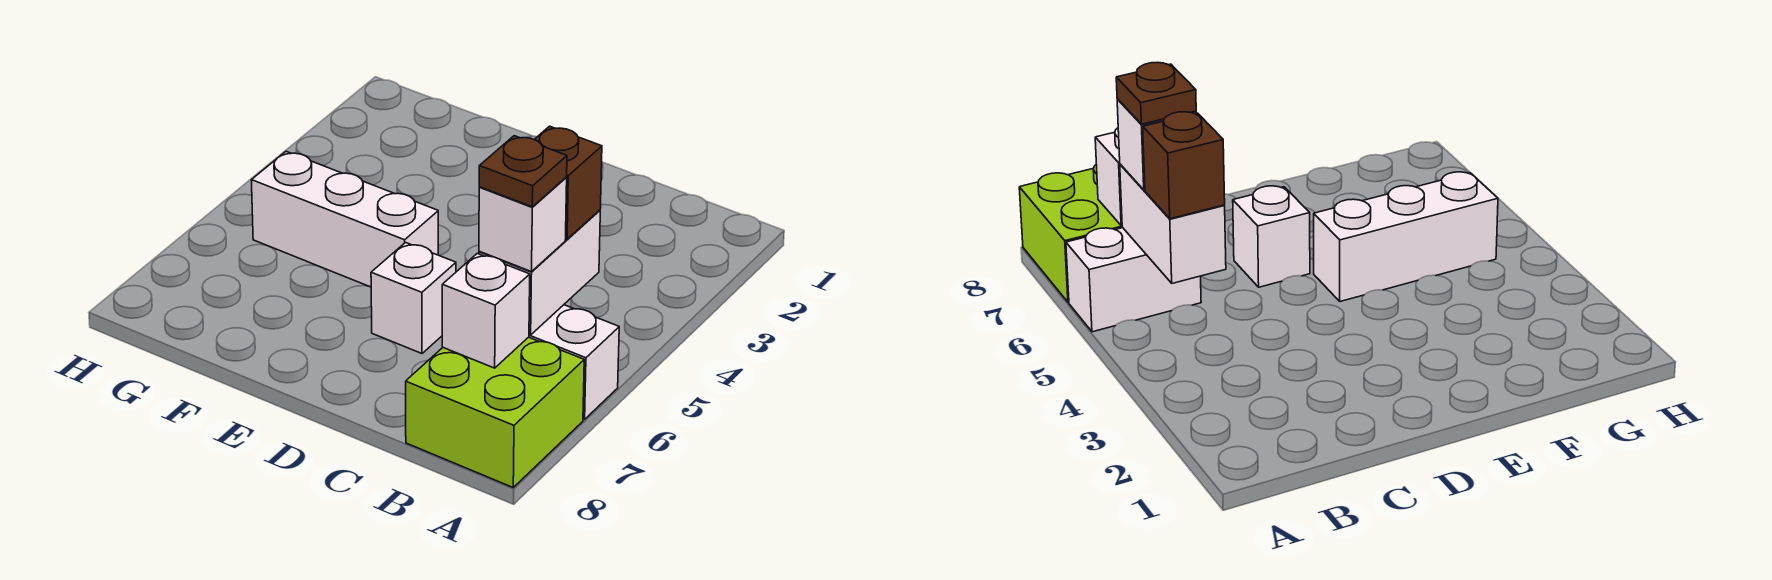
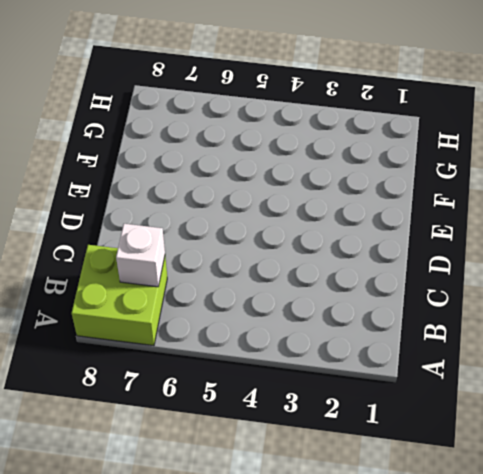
none -> white brick A6:B6 level 1
none -> white brick D6 level 1

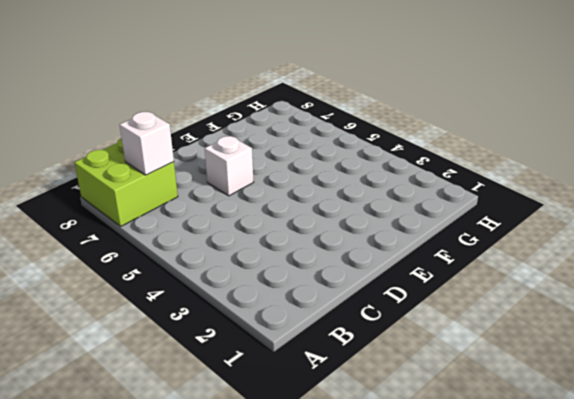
none -> white brick A6:B6 level 1
none -> white brick E5:G5 level 1

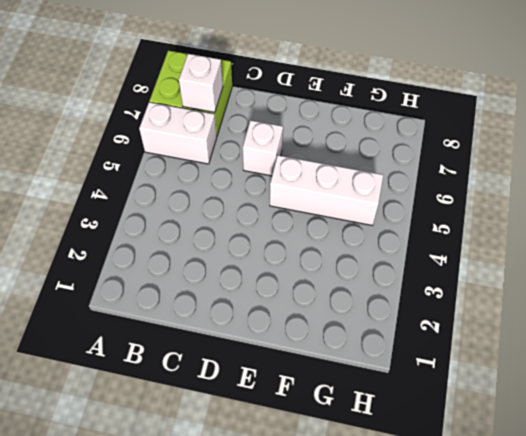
none -> white brick B5:B6 level 2
none -> brown brick B5 level 3

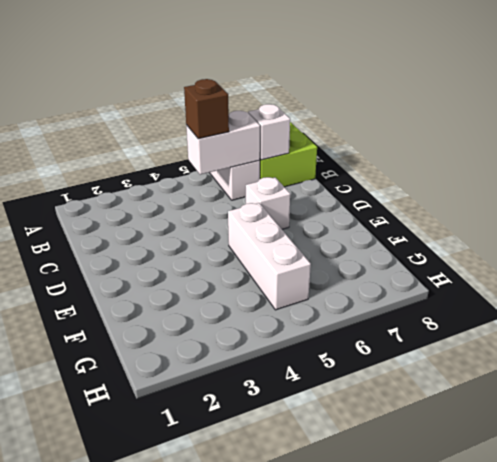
none -> white brick B6 level 3
none -> brown plate B6 level 4

